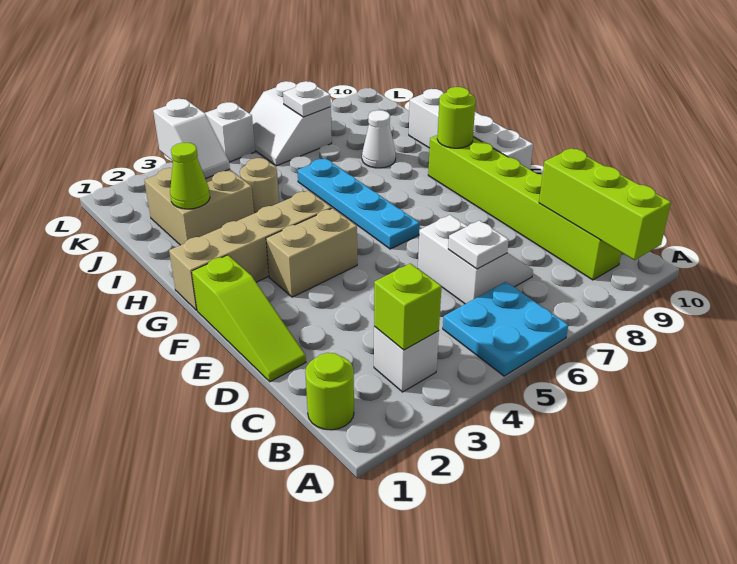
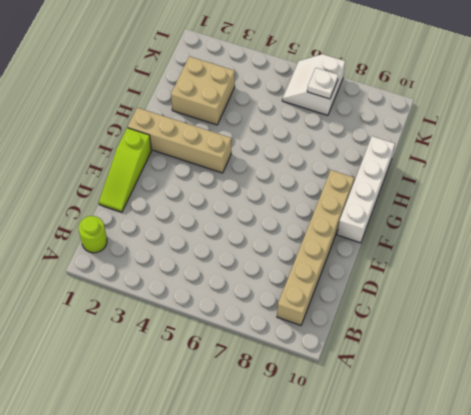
tan brick B9:G9 level 1 -> lime brick B9:G9 level 1
none -> cyan plate A5:B6 level 1
none -> white brick B3 level 1
none -> white slope C6:D7 level 1 top 6

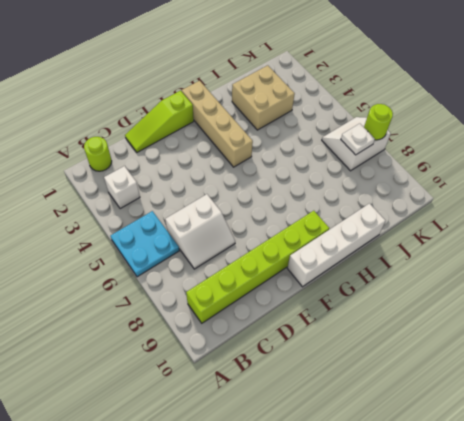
lime round brick L7 level 2 -> lime round brick G9 level 2
none -> tan brick F3:F4 level 1
none -> cyan plate F6:I6 level 1
none -> tan round brick I4 level 1

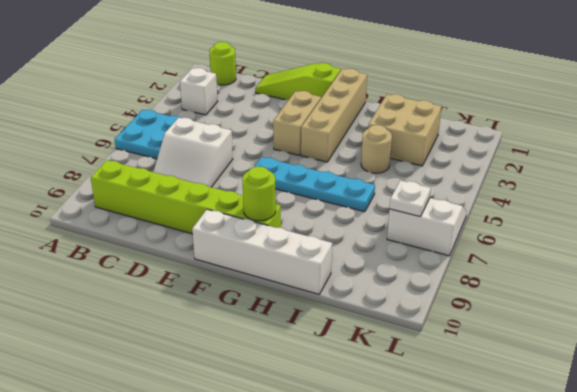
none -> white cone I8 level 1
none -> white brick L5 level 1
none -> lime brick A9:C9 level 2

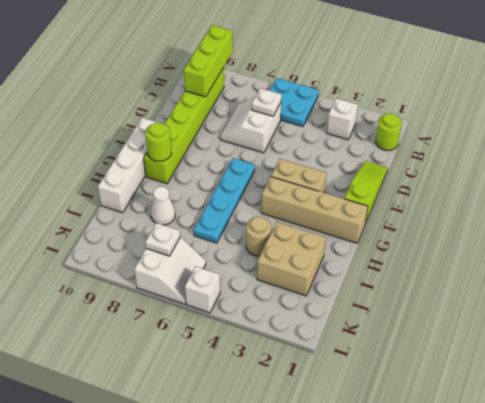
none -> lime brick B3 level 2
none -> lime cone I2 level 2
none -> white slope J3:K3 level 2 top K

